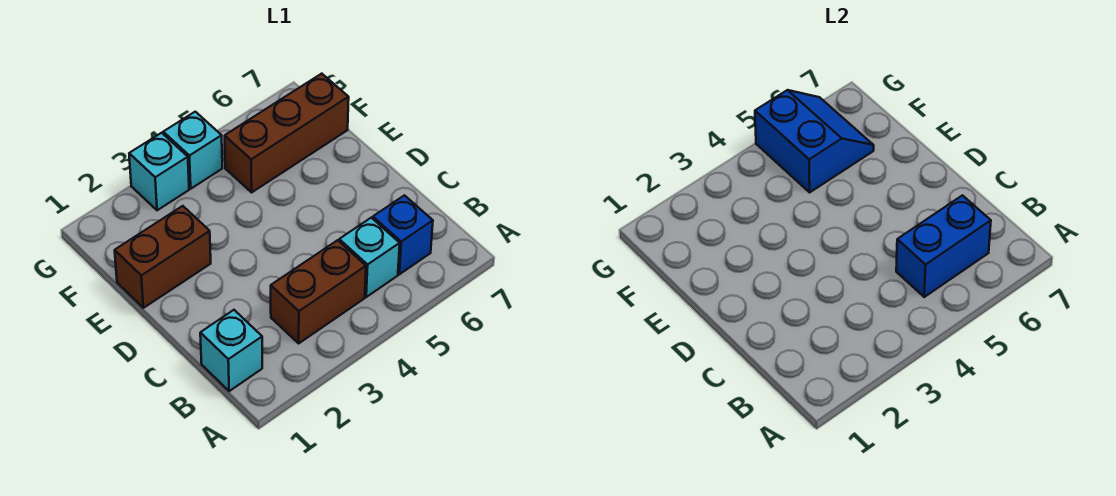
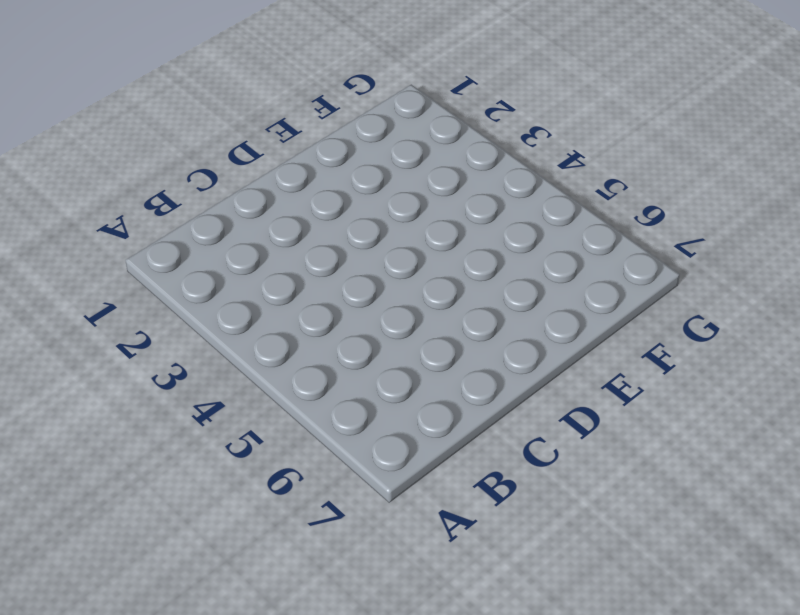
none -> cyan brick B1 level 1
none -> brown brick B3:B4 level 1

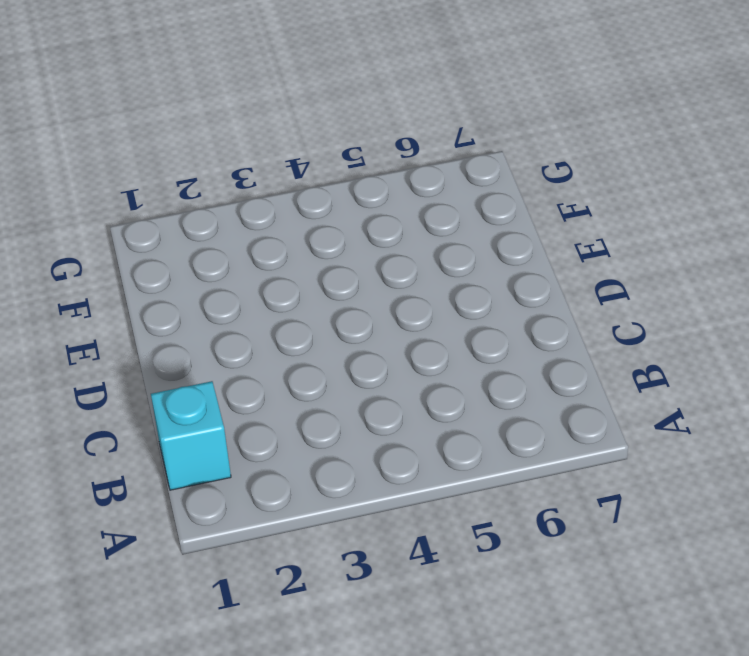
none -> brown brick B3:B4 level 1
none -> cyan brick B5 level 1

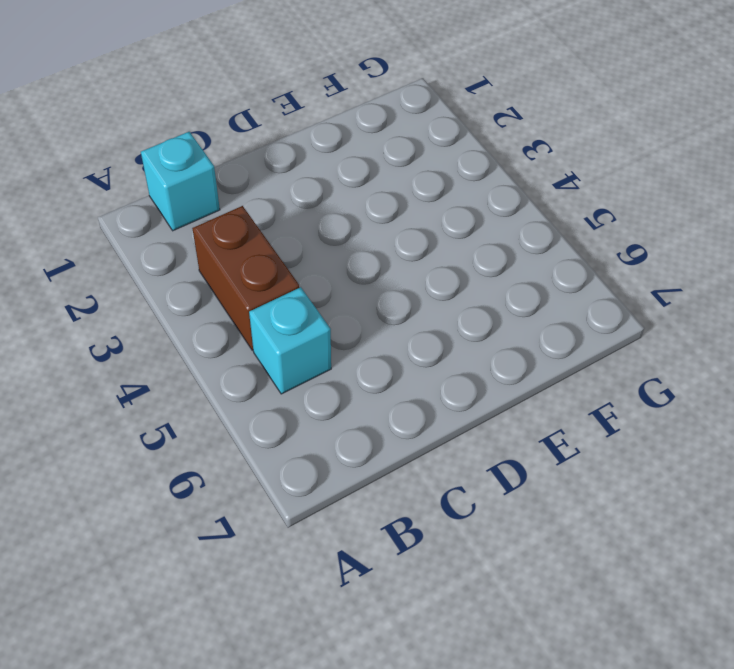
none -> blue brick B6 level 1
none -> brown brick E1:E2 level 1

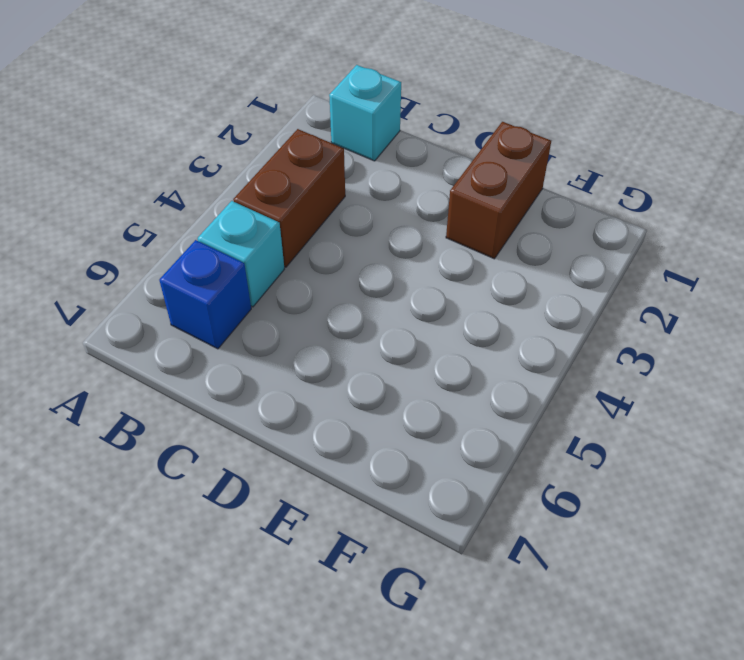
none -> brown brick F5:F7 level 1
none -> cyan brick G3 level 1

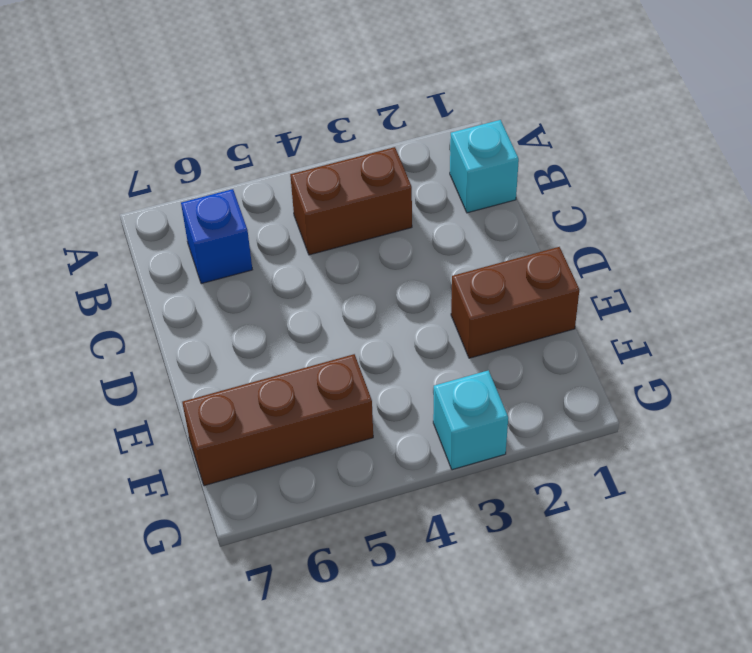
none -> cyan brick B5 level 1
none -> cyan brick G4 level 1

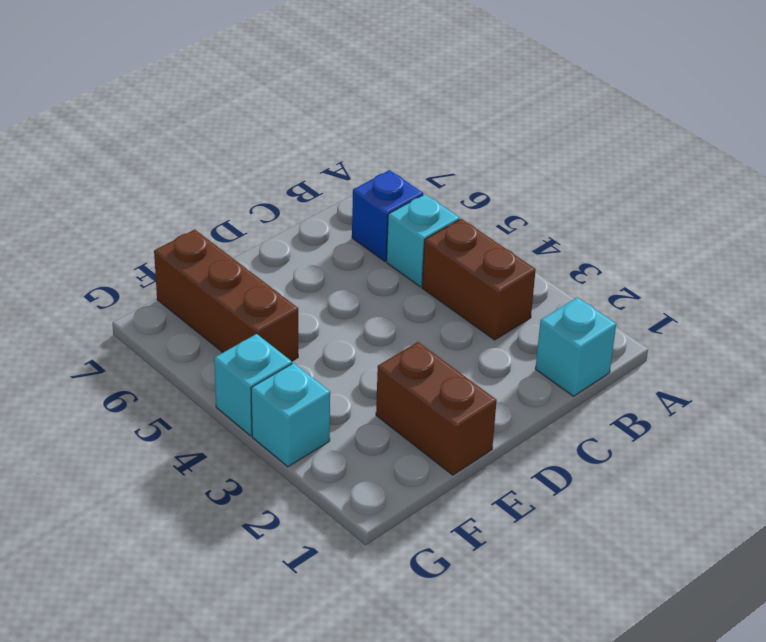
none -> blue brick B5:B6 level 2
none -> blue slope F5:G6 level 2 top 5

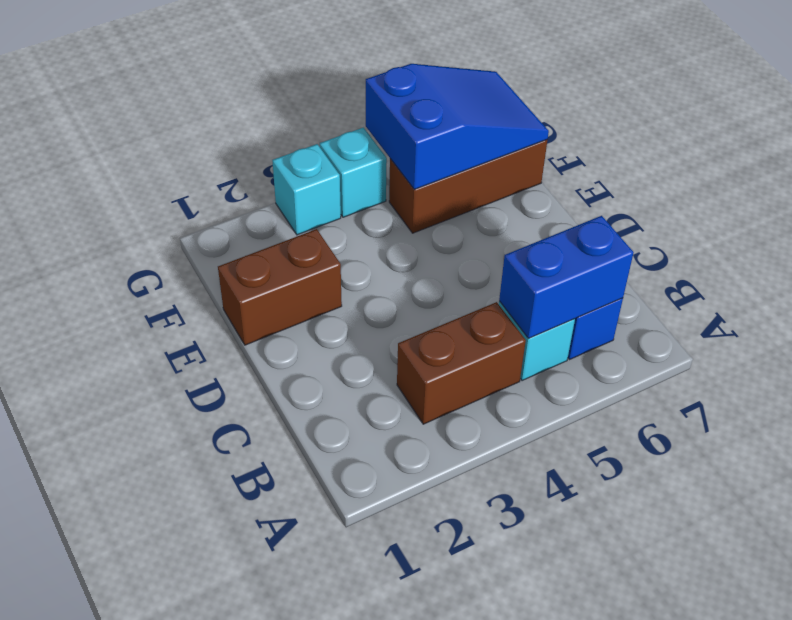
blue slope F5:G7 level 2 top 5 -> blue slope F5:G6 level 2 top 5
none -> cyan brick B1 level 1

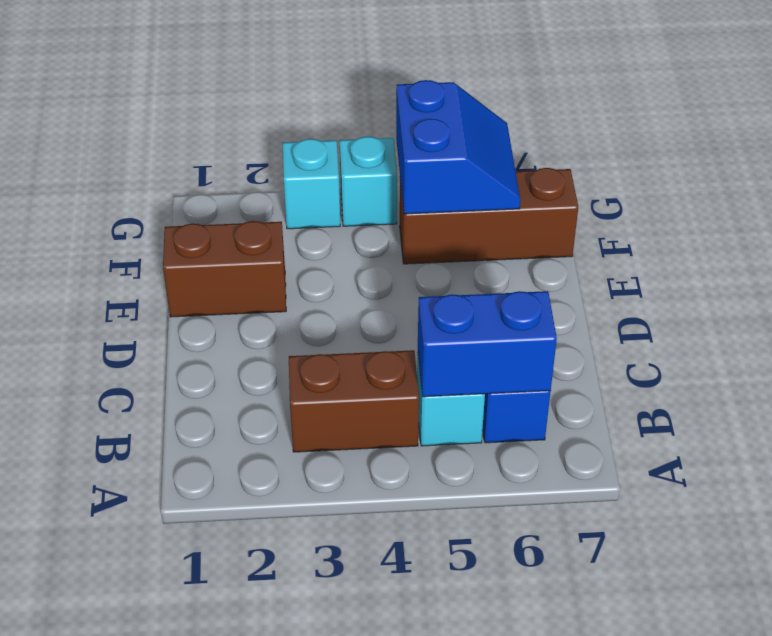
none -> cyan brick B1 level 1

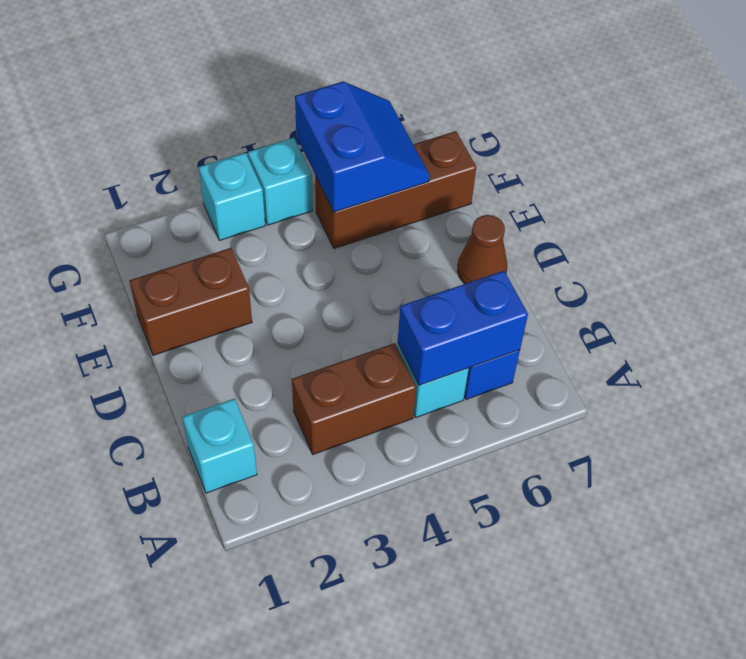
brown cone D7 level 1 -> none

